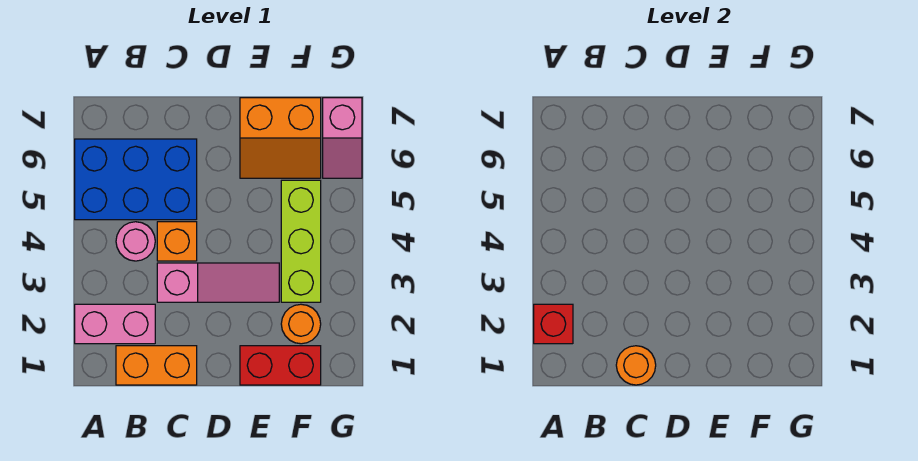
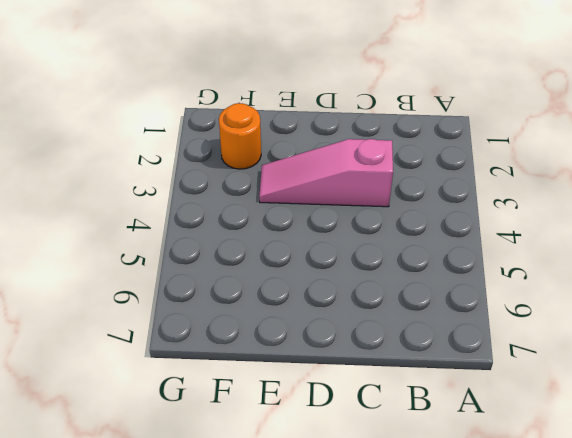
none -> pink brick A2:B2 level 1
none -> blue brick A5:C6 level 1
none -> orange brick B1:C1 level 1

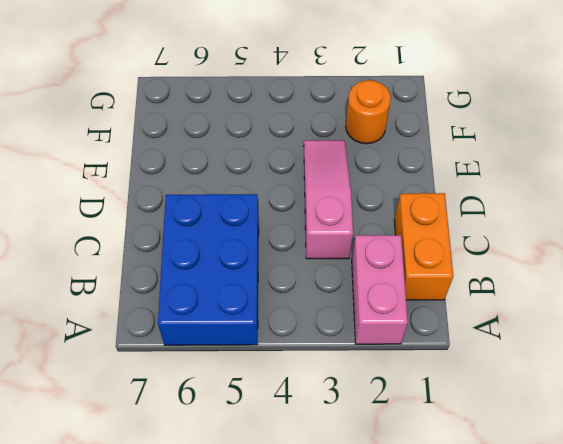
none -> pink round brick B4 level 1
none -> orange brick C4 level 1
none -> red brick E1:F1 level 1

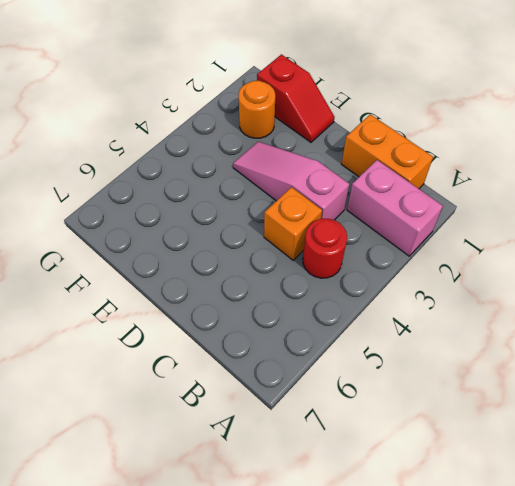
red round brick B4 level 1 -> pink round brick B4 level 1
red slope E1:F1 level 1 top F -> red brick E1:F1 level 1
none -> blue brick A5:C6 level 1
none -> orange slope E6:F7 level 1 top 7
none -> lime brick F3:F5 level 1

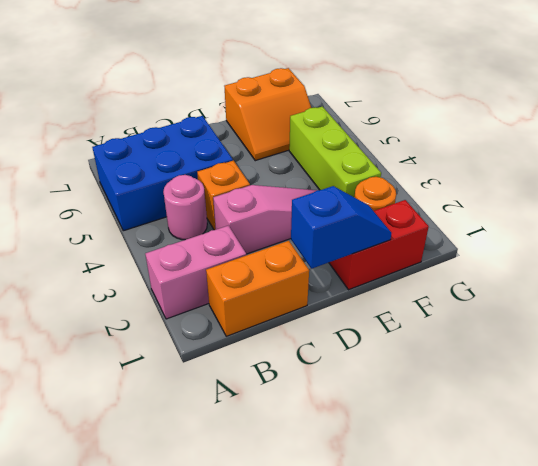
blue slope D1:E1 level 2 top D -> none
none -> pink slope G6:G7 level 1 top 7
none -> red brick A2 level 2
none -> orange round brick C1 level 2

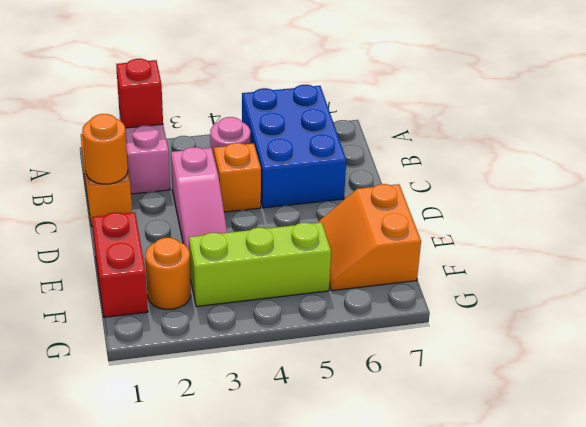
none -> pink slope G6:G7 level 1 top 7

